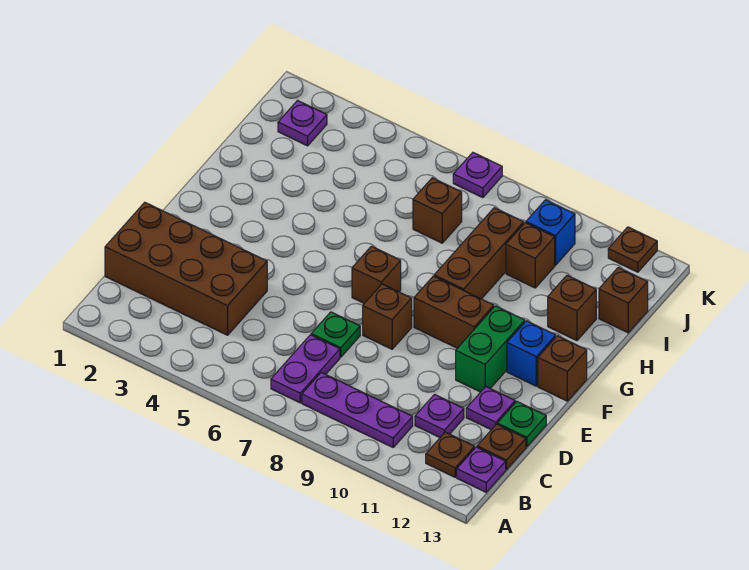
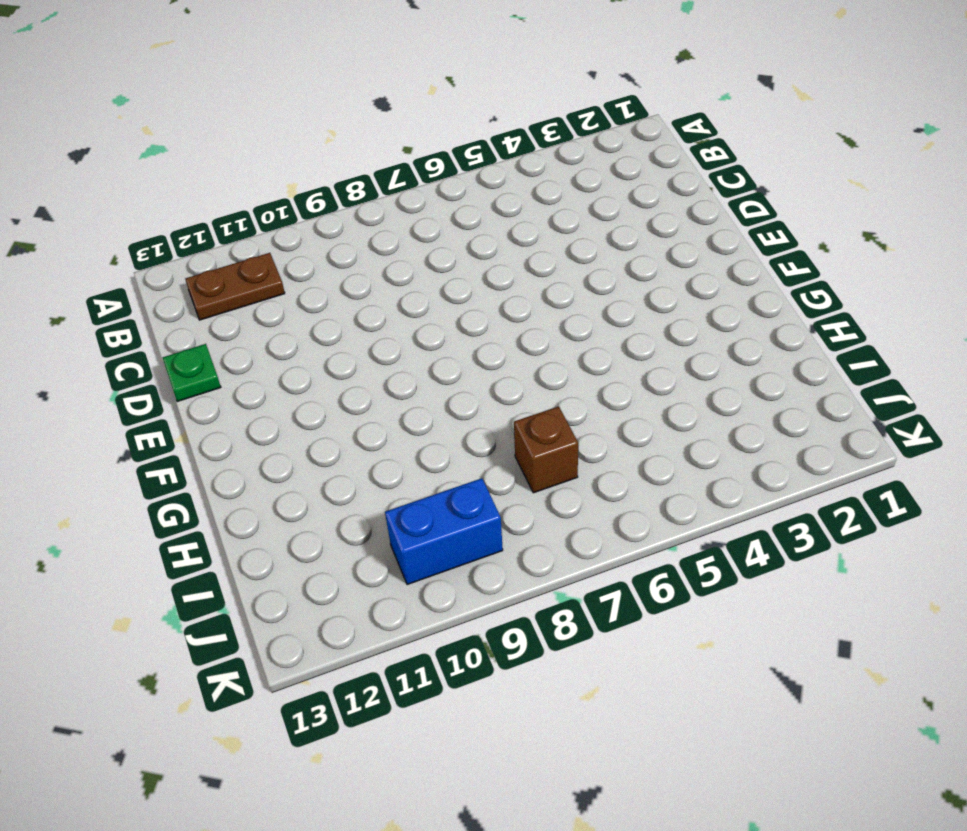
brown plate B11:B12 level 1 -> brown plate B12 level 1
blue brick J9:J10 level 1 -> blue brick J10 level 1
none -> purple plate B7:C7 level 1
none -> purple plate B8:B10 level 1
none -> purple plate B13 level 1

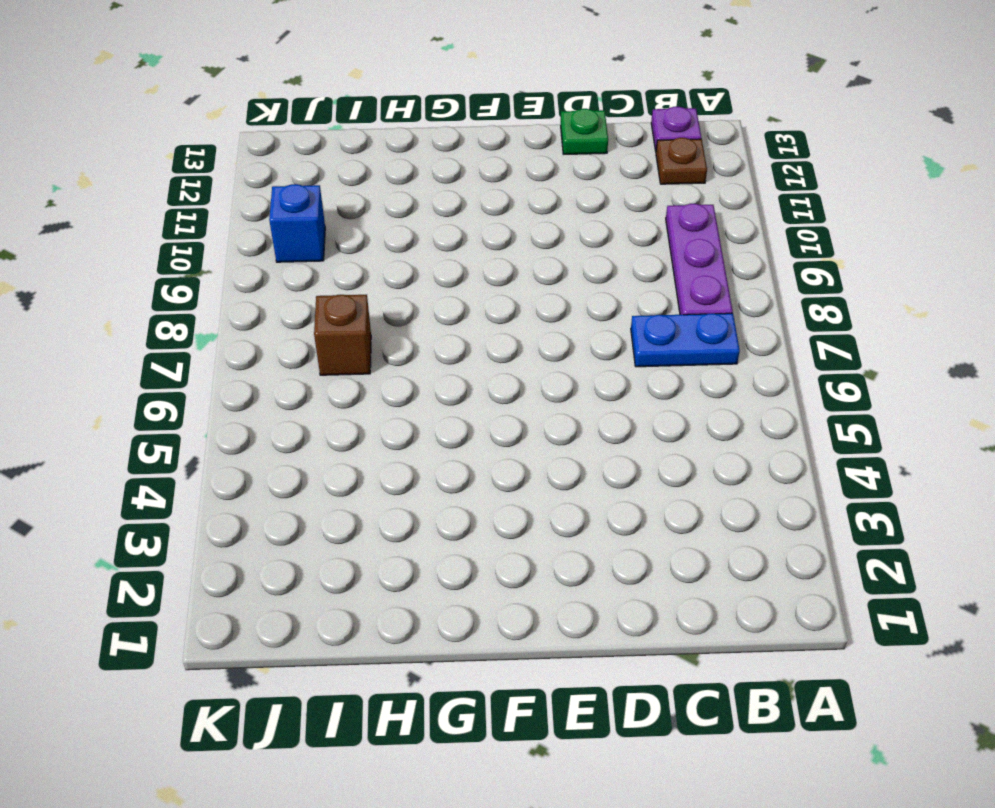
blue plate B7:C7 level 1 -> purple plate B7:C7 level 1
none -> brown brick C1:D4 level 1
none -> purple plate C11 level 1
none -> brown plate C13 level 1

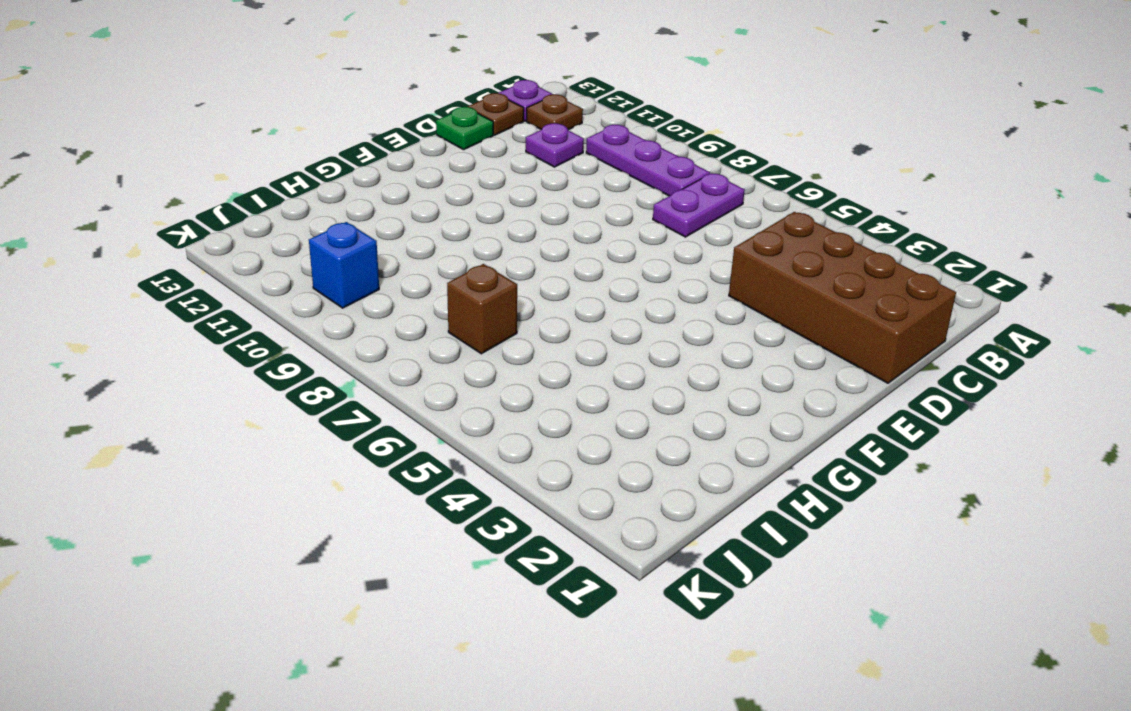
none -> green plate D7 level 1
none -> purple plate D12 level 1
none -> brown brick E8 level 1

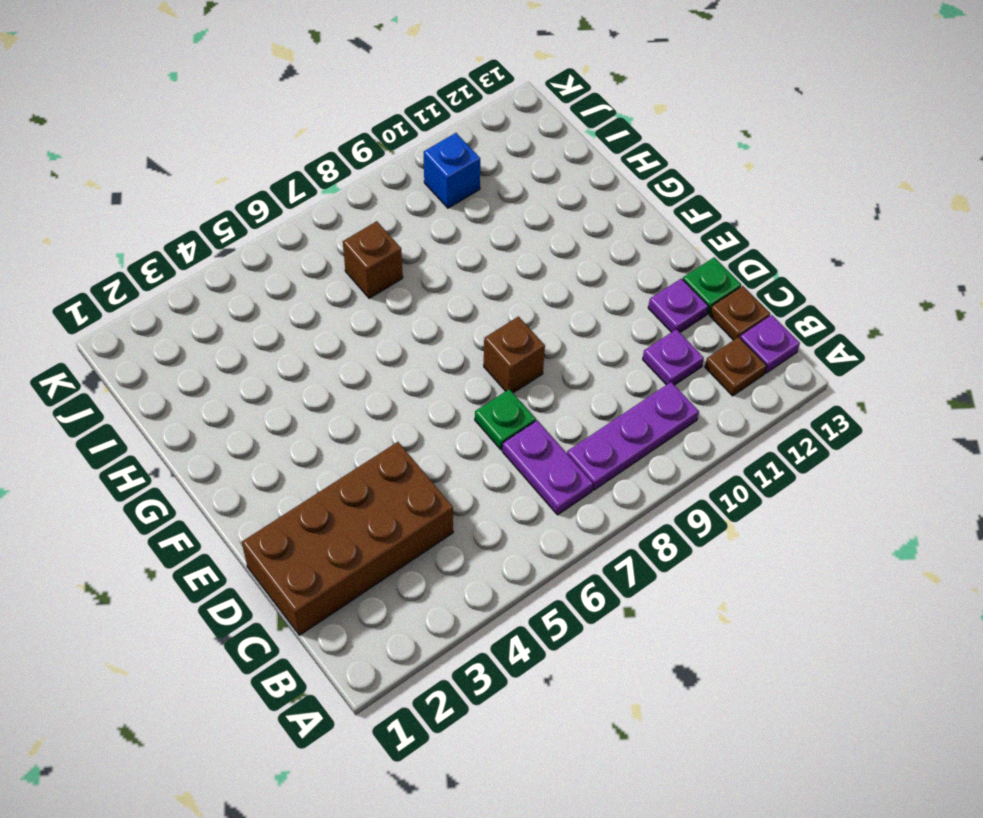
none -> green brick E11:F11 level 1
none -> brown brick F7 level 1
none -> brown brick F9:F10 level 1

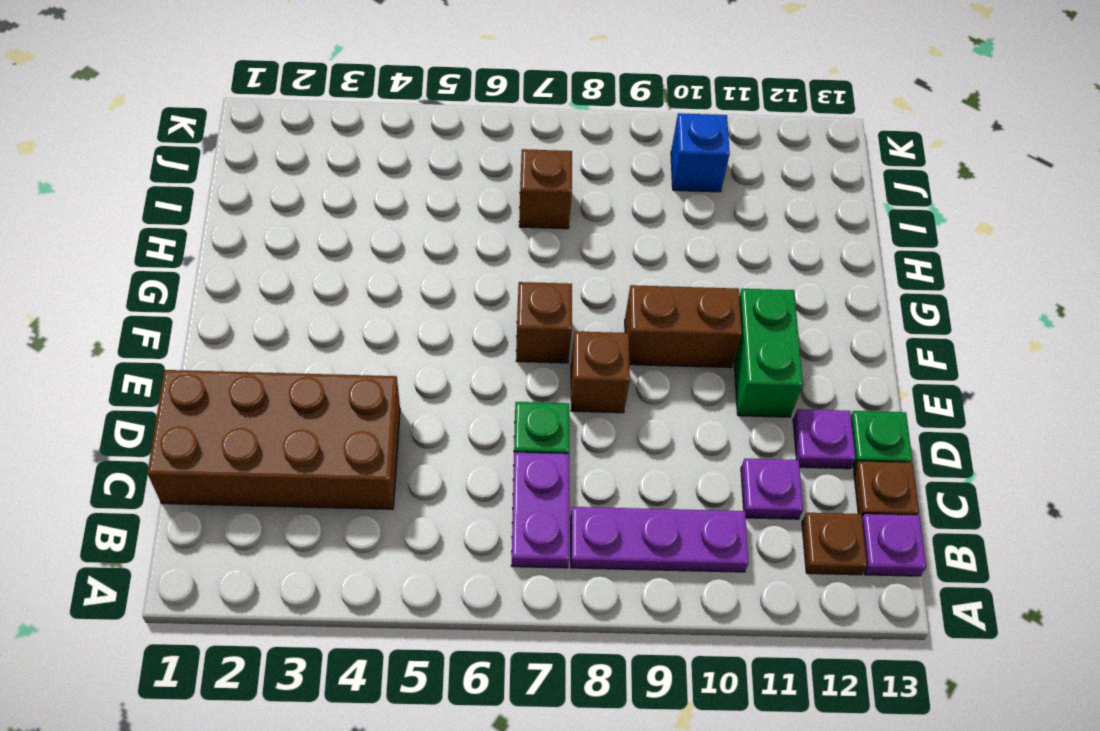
none -> blue brick F12 level 1
none -> brown brick F13 level 1
none -> brown brick G9:I9 level 1

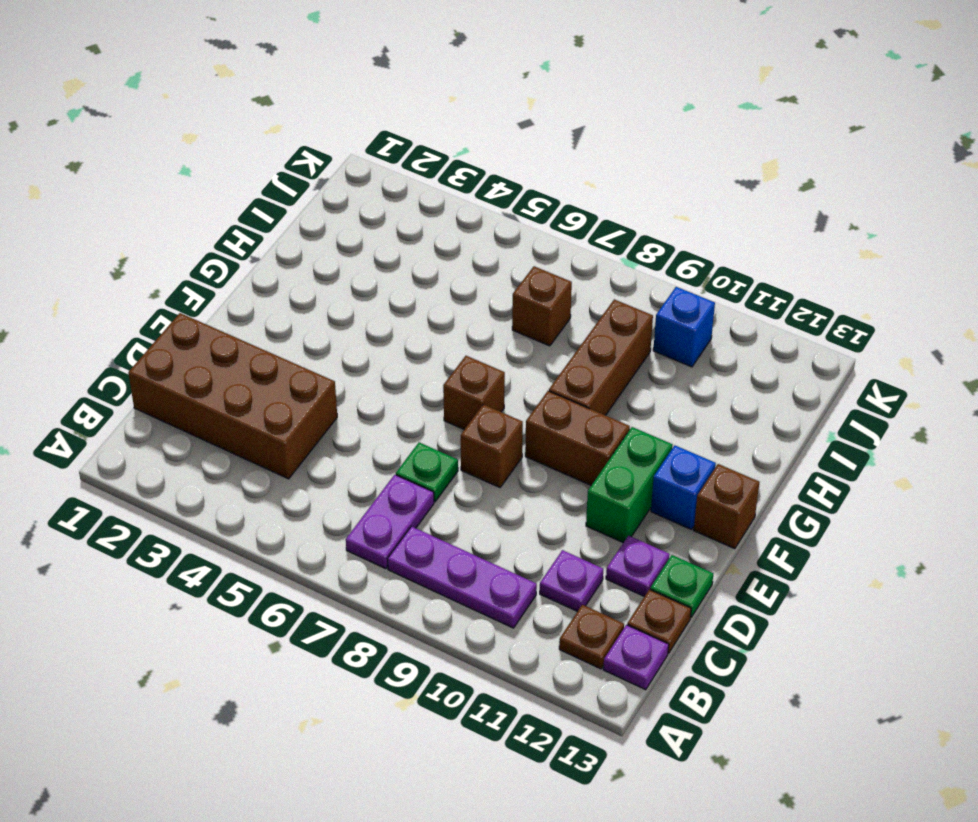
none -> brown brick H12 level 1
none -> brown brick I10 level 1
none -> brown brick I13 level 1

